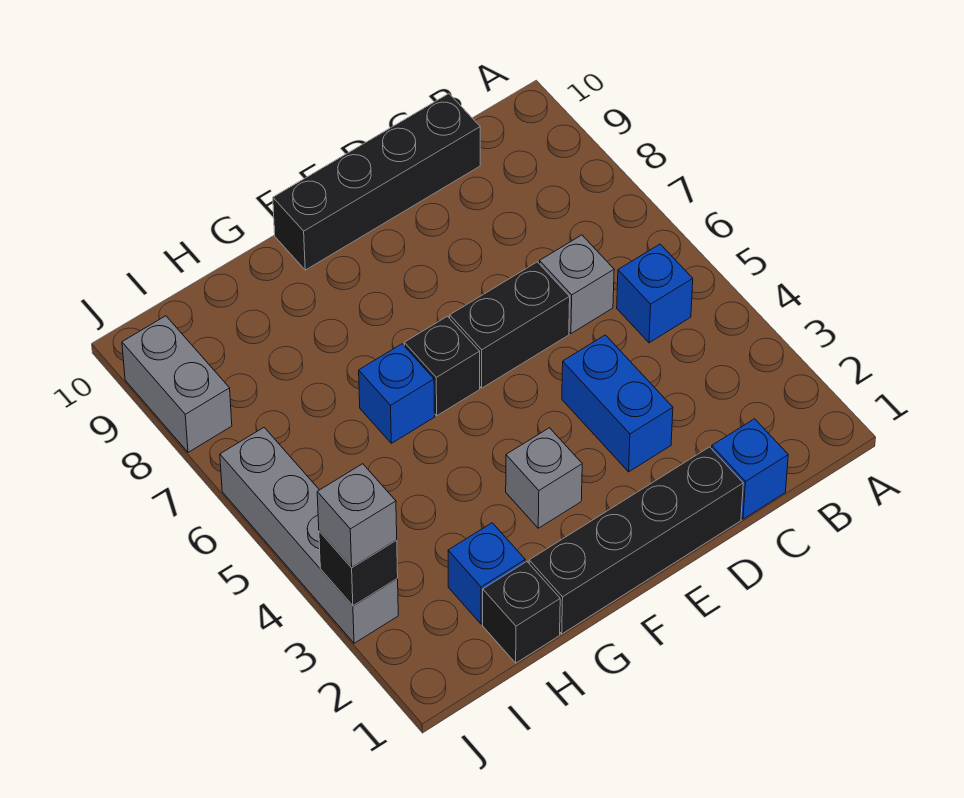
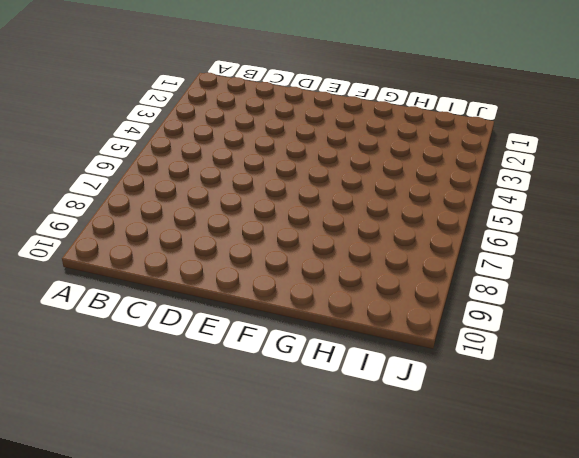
none -> blue brick B5 level 1
none -> blue brick C1 level 1
none -> grey brick C6 level 1

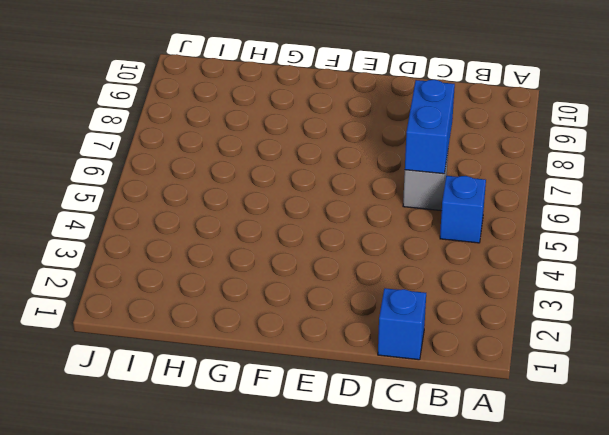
blue brick C6:C7 level 2 -> blue brick D3:D4 level 1
none -> black brick C10:F10 level 1
none -> black brick D1:G1 level 1
none -> black brick D6:E6 level 1

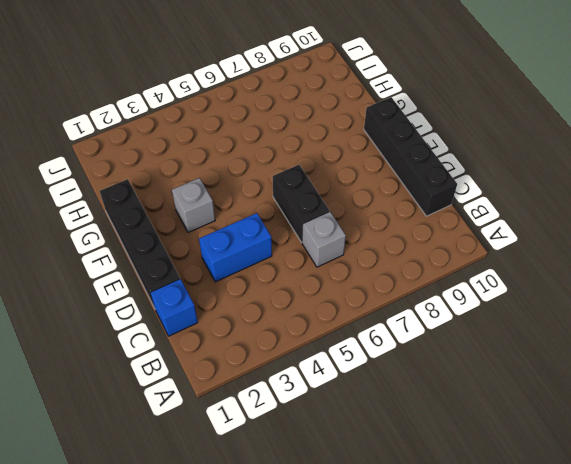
none -> blue brick B5 level 1
none -> black brick F6 level 1
none -> blue brick G6 level 1

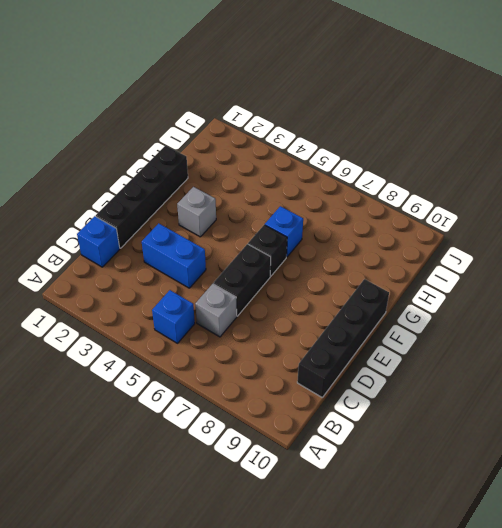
none -> black brick H1 level 1
none -> blue brick H2 level 1
none -> grey brick J3:J6 level 1

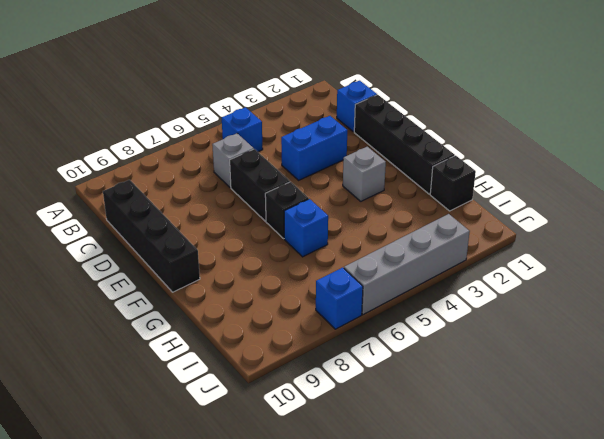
blue brick J7 level 1 -> blue brick H2 level 1
none -> grey brick J8:J9 level 1
none -> black brick J3 level 2
none -> grey brick J3 level 3

